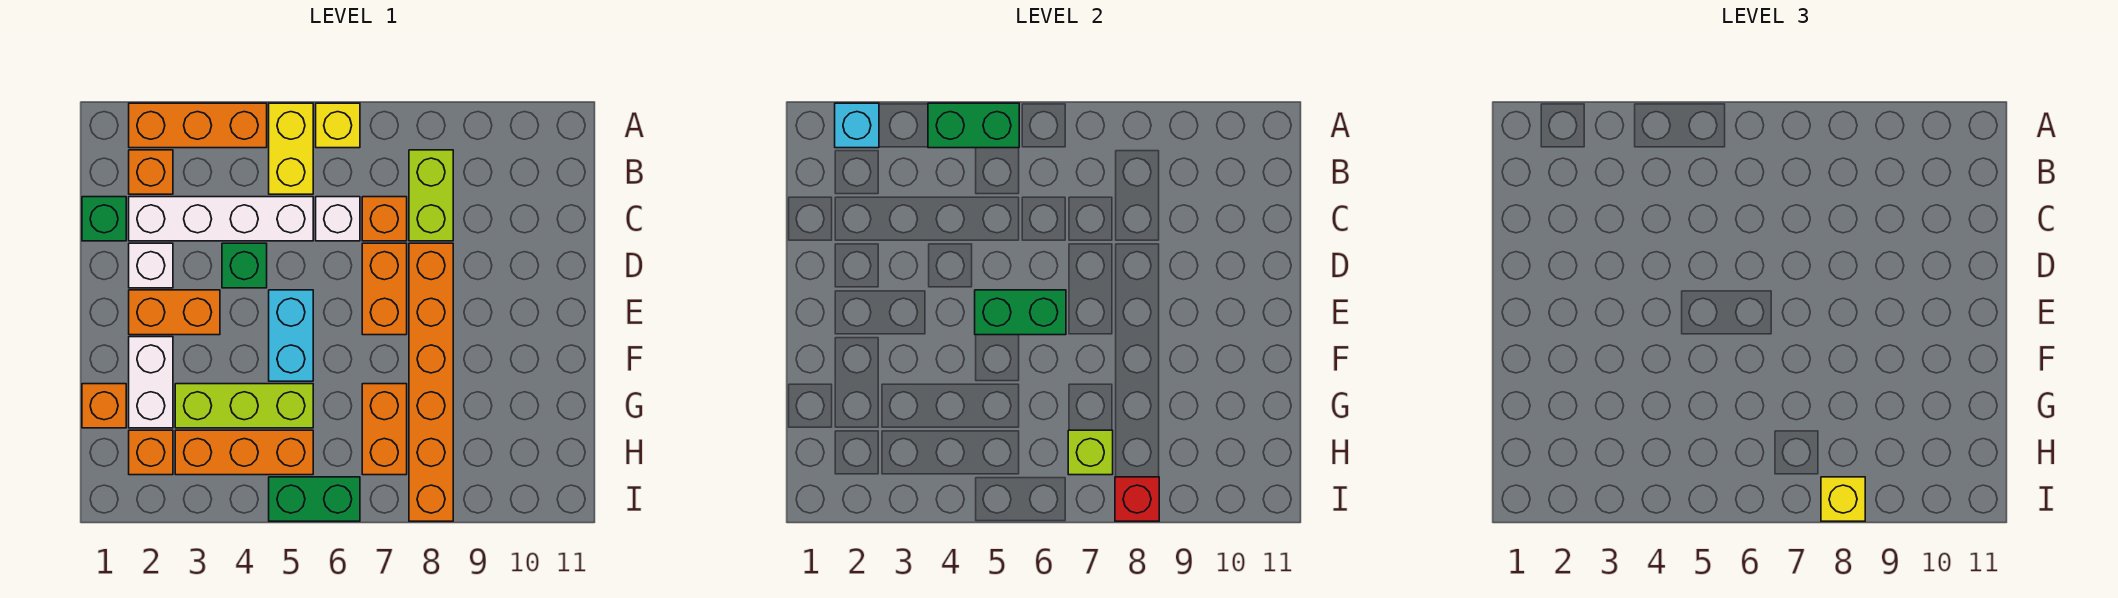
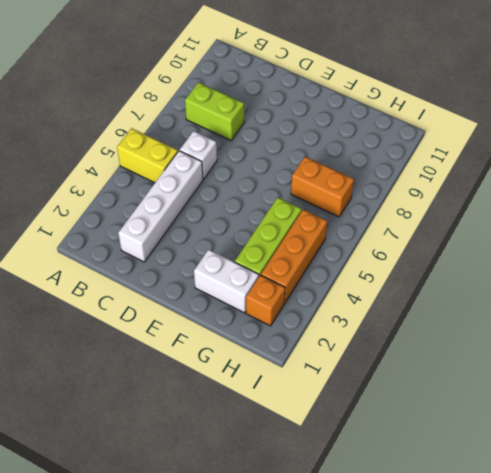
none -> orange brick A2:A4 level 1
none -> yellow brick A6 level 1
none -> orange brick B2 level 1

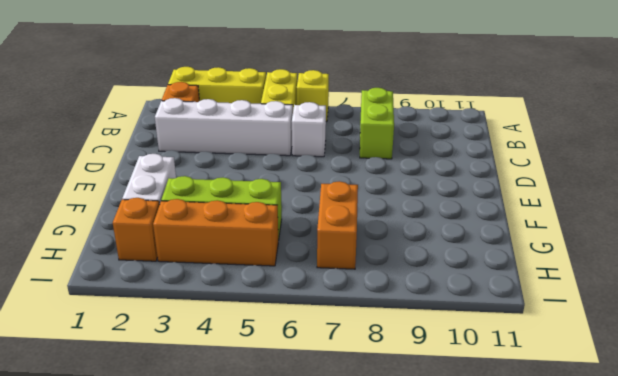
yellow brick A2:A4 level 1 -> orange brick A2:A4 level 1
none -> green brick C1 level 1
none -> orange brick C7 level 1
none -> white brick D2 level 1

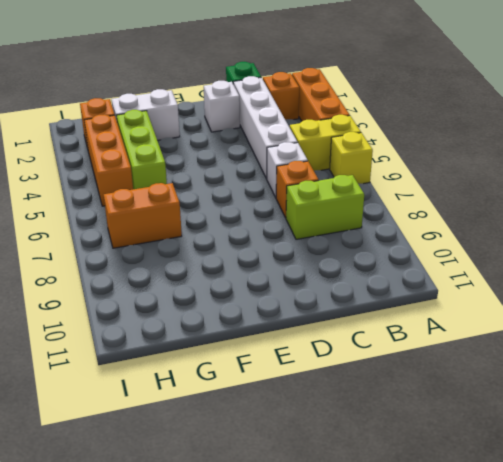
none -> green brick D4 level 1
none -> orange brick D7:E7 level 1
none -> orange brick D8:I8 level 1

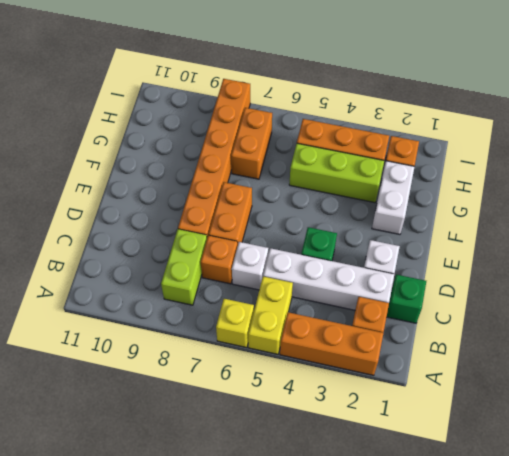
none -> orange brick E2:E3 level 1
none -> cyan brick E5:F5 level 1
none -> orange brick G1 level 1

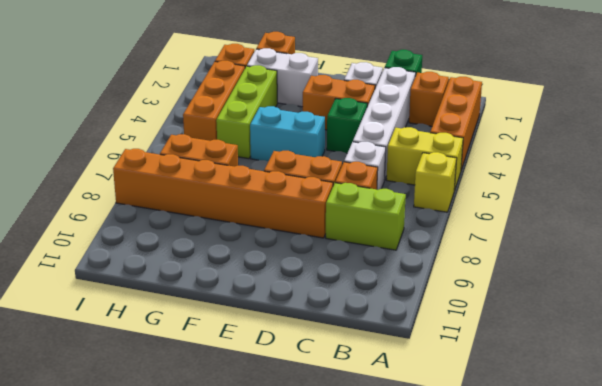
orange brick D3:E3 level 1 -> orange brick E2:E3 level 1
none -> green brick I5:I6 level 1
none -> cyan brick A2 level 2
none -> green brick A4:A5 level 2

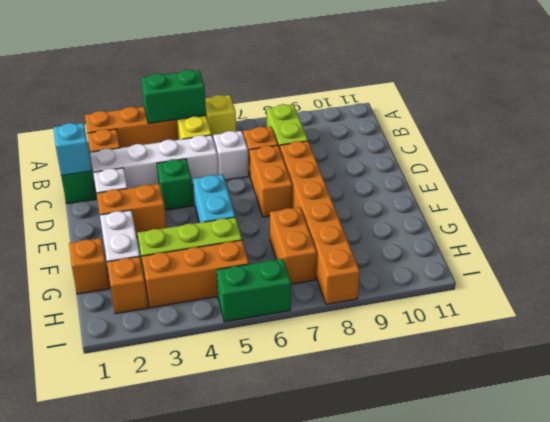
cyan brick C1 level 2 -> cyan brick A2 level 2
none -> green brick E5:E6 level 2
none -> lime brick H7 level 2
none -> red brick I8 level 2

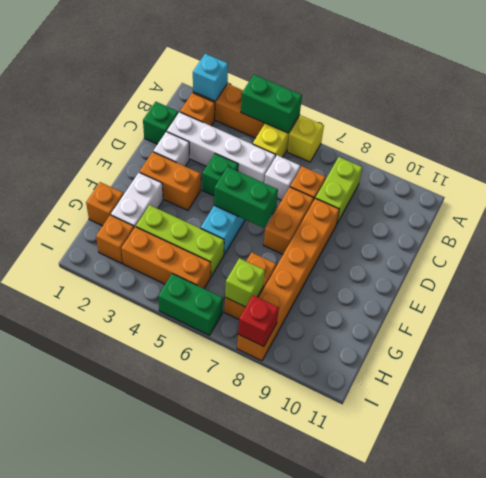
none -> yellow brick I8 level 3

